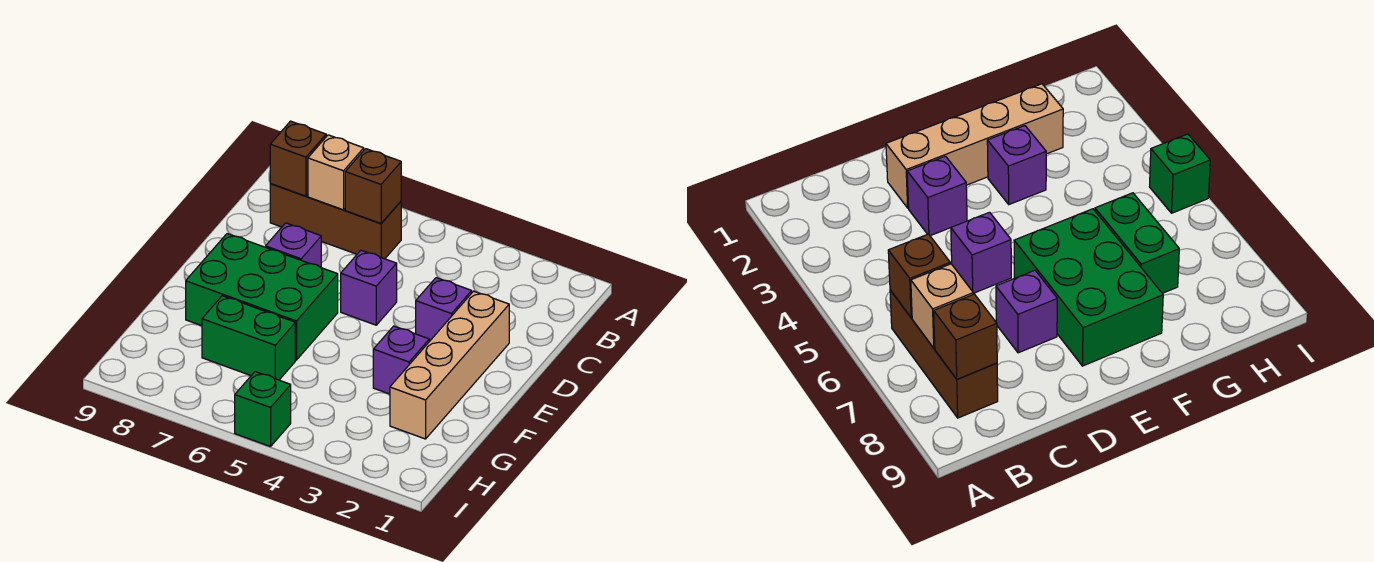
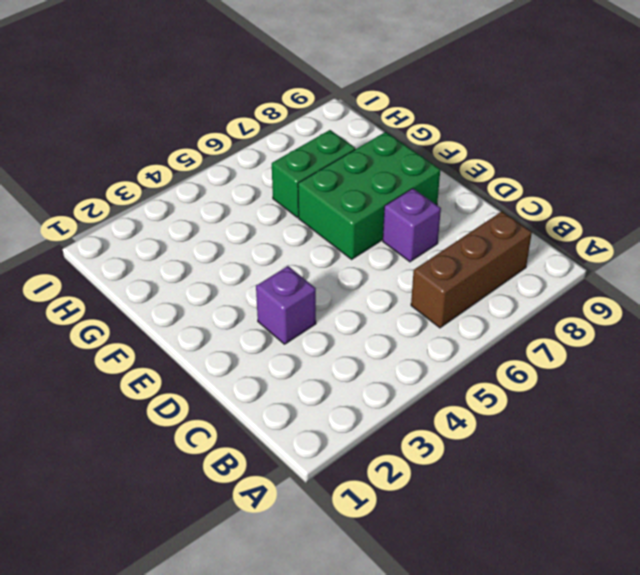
none -> tan brick D2:G2 level 1
none -> purple brick D5 level 1
none -> purple brick F3 level 1

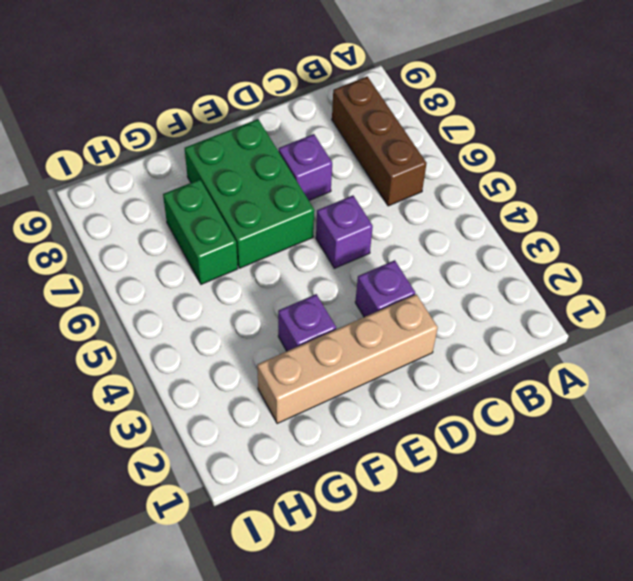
none -> green brick I5 level 1
none -> brown brick B6 level 2
none -> tan brick B7 level 2

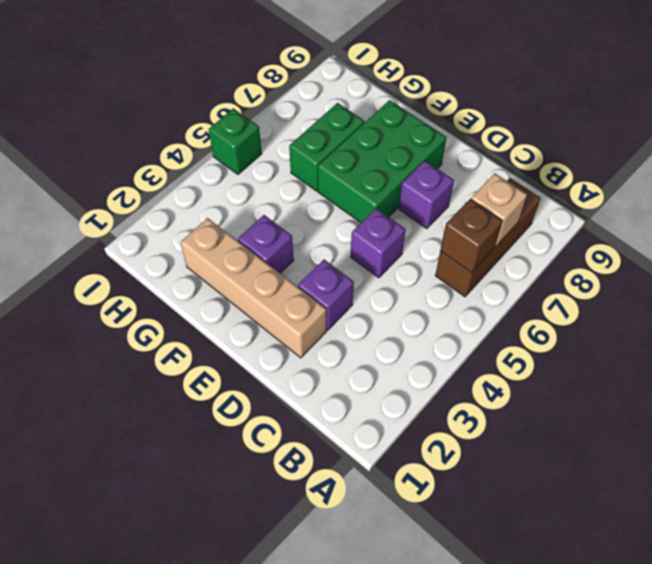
none -> brown brick B8 level 2

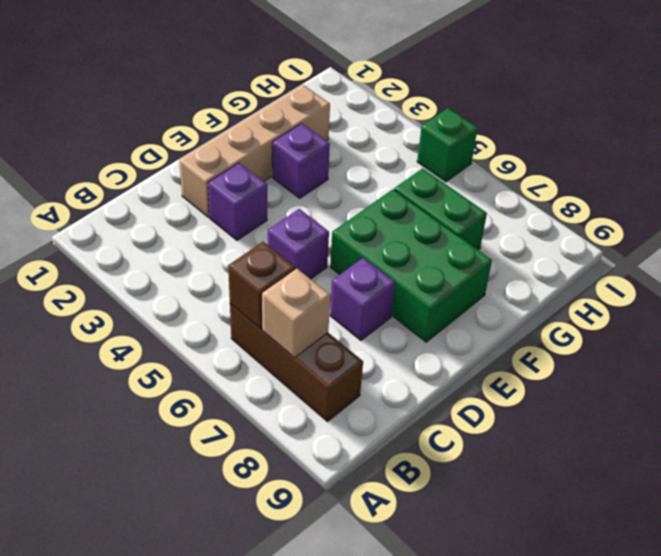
none -> brown brick B8 level 2

